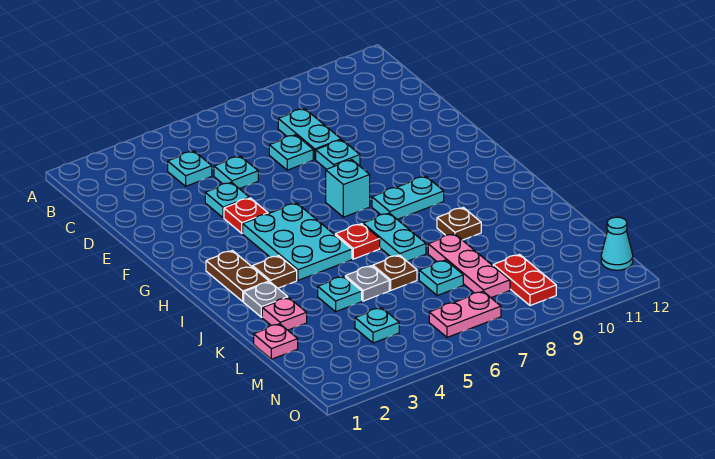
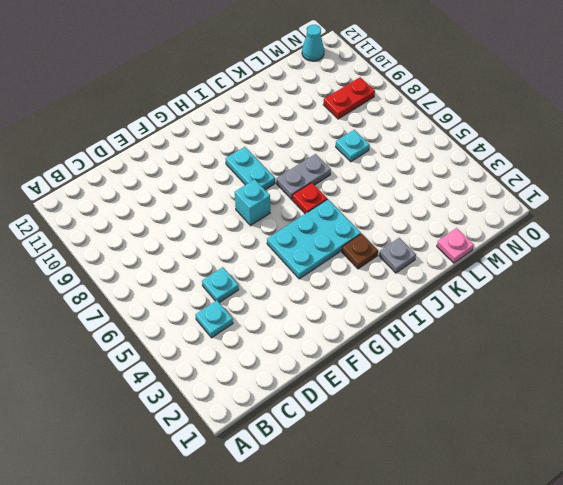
grey plate I7:J7 level 1 -> cyan plate I7:J7 level 1
none -> cyan plate C8:D8 level 1
none -> cyan plate D7 level 1
none -> cyan plate E4 level 1

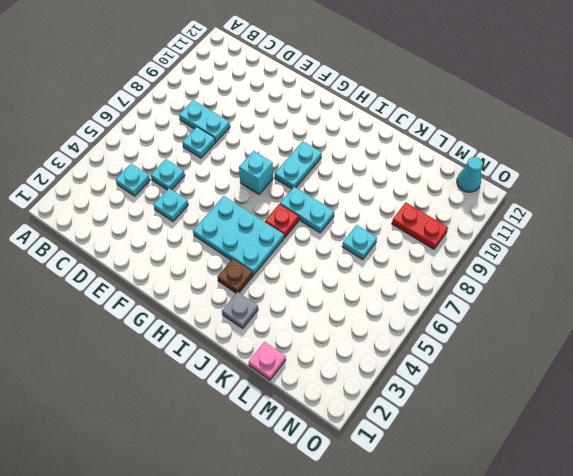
none -> cyan plate E8 level 1
none -> red plate F4 level 1
none -> brown plate H2:I2 level 1

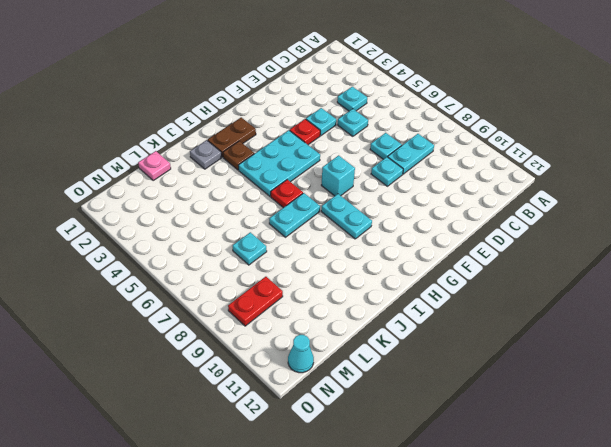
none -> brown plate J9 level 1
none -> pink plate K2 level 1
none -> cyan plate K4 level 1

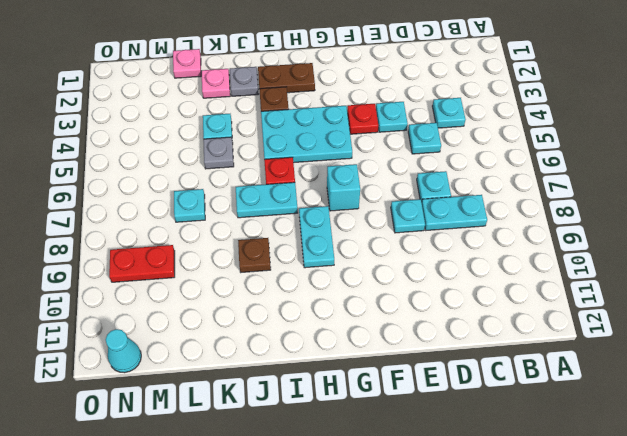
none -> brown plate K6 level 1
none -> pink plate K8:M8 level 1
none -> cyan plate M4 level 1

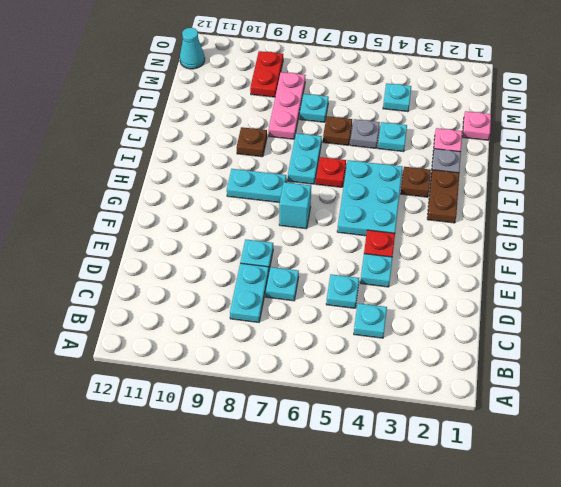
none -> pink plate N6:N7 level 1

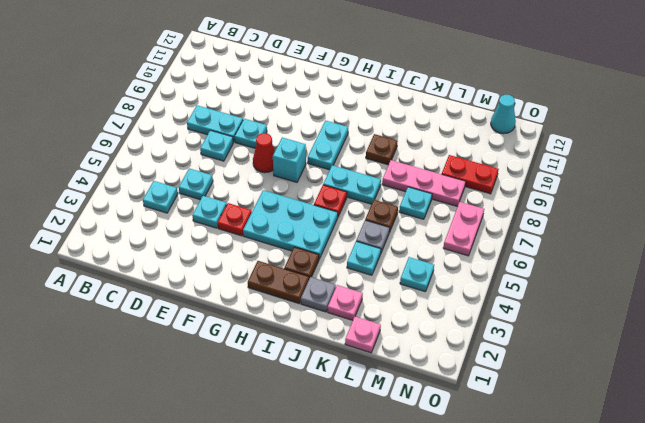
red cone F7 level 1 -> none

